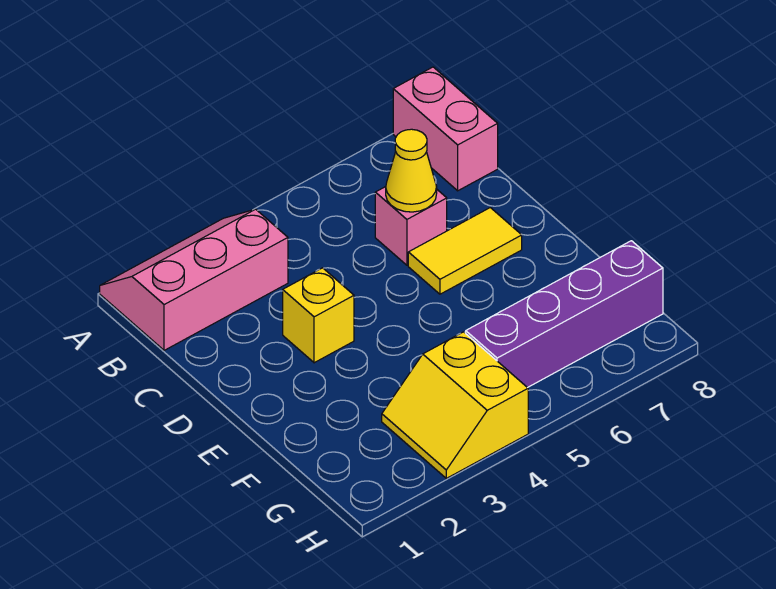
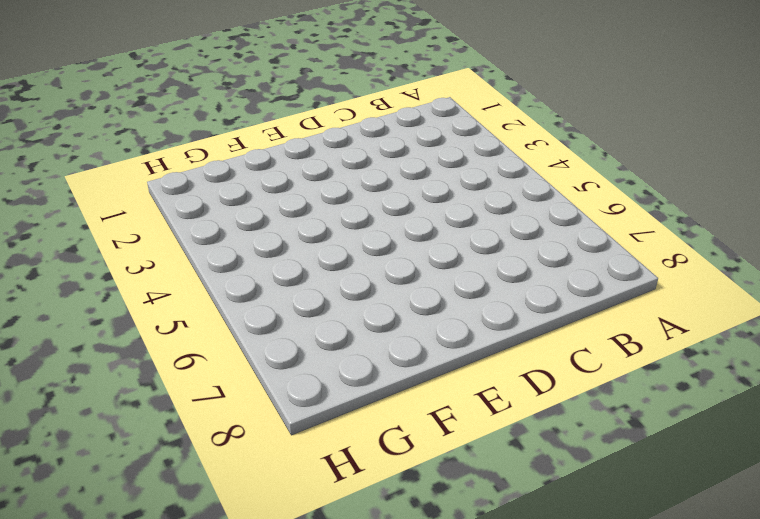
none -> pink slope A1:B3 level 1 top B
none -> pink brick A8:B8 level 1

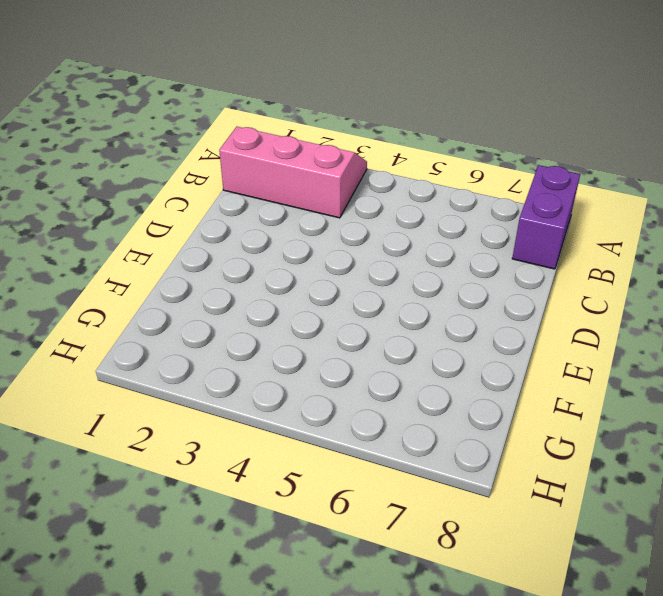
purple brick A8:B8 level 1 -> pink brick A8:B8 level 1
none -> pink brick C6 level 1
none -> yellow brick D3 level 1

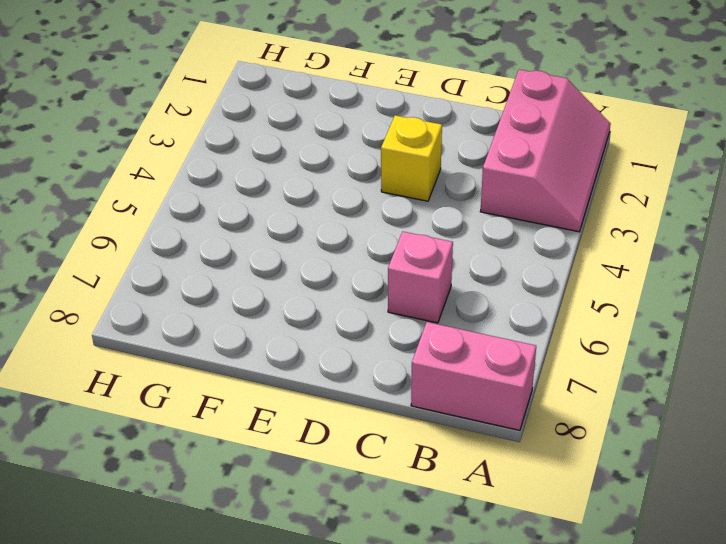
none -> yellow tile D6:D7 level 1
none -> yellow slope G3:H4 level 1 top 4

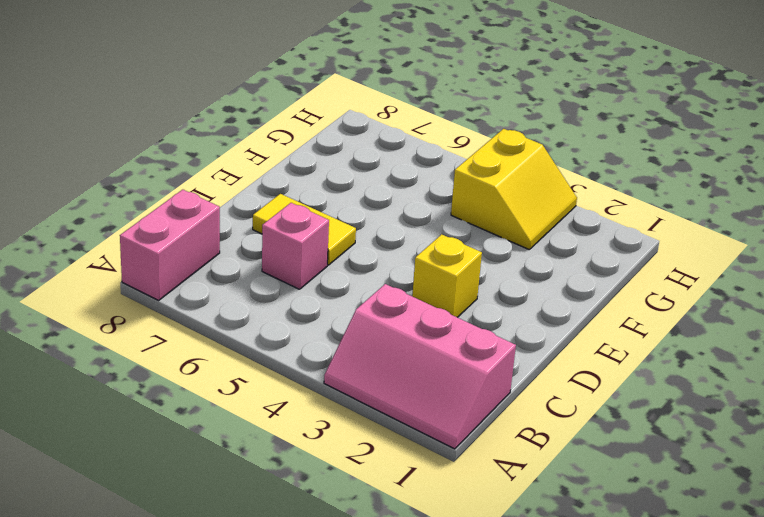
none -> purple brick G5:G8 level 1
none -> yellow cone C6 level 2

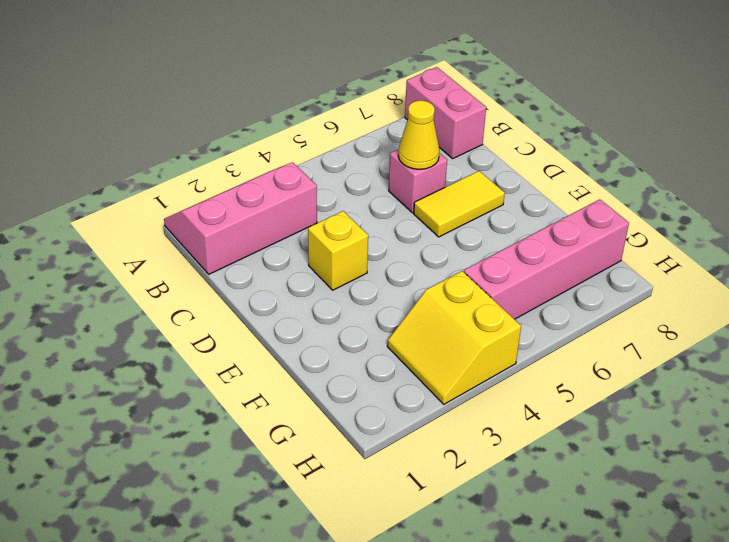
pink brick G5:G8 level 1 -> purple brick G5:G8 level 1

